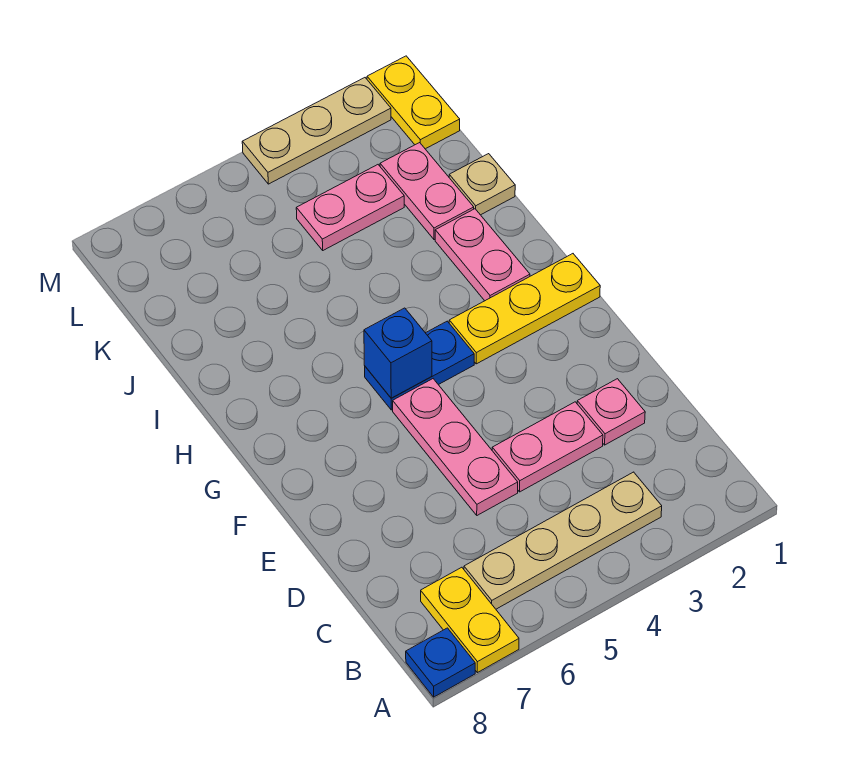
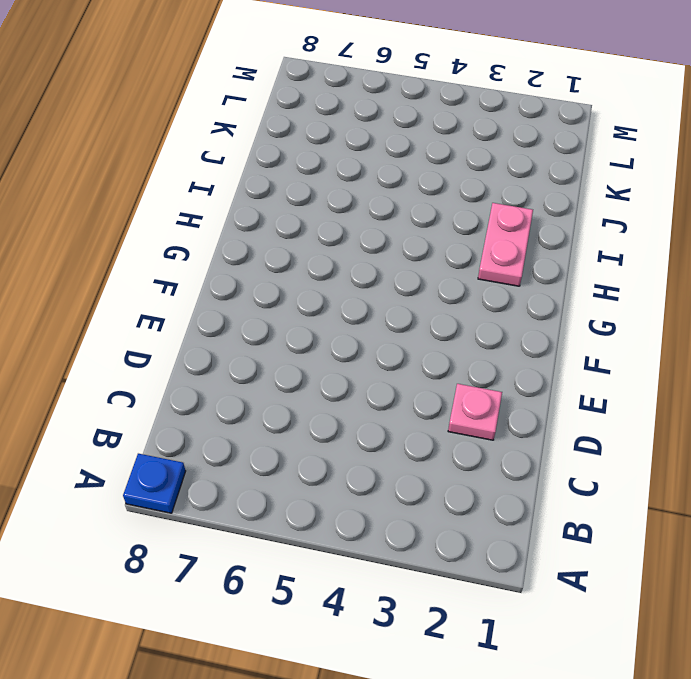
none -> yellow plate A7:B7 level 1
none -> tan plate B3:B6 level 1
none -> pink plate D3:D4 level 1

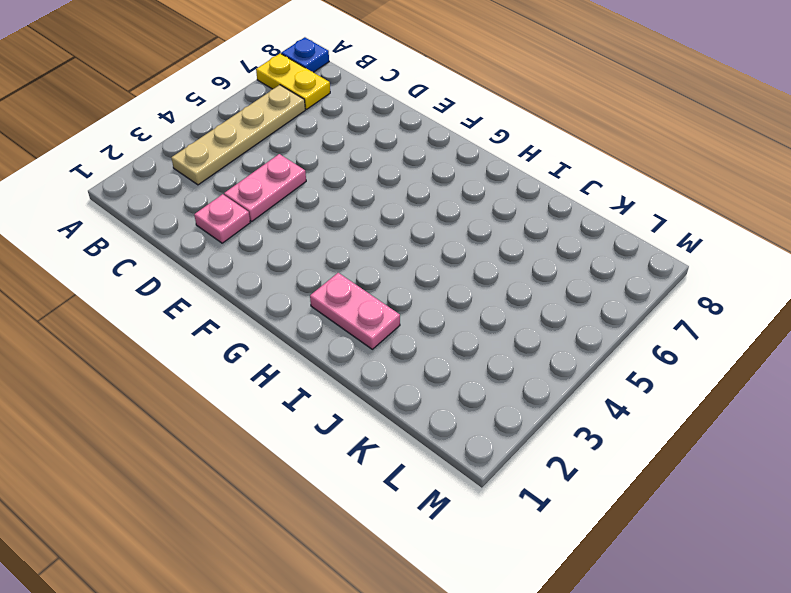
none -> pink plate D5:F5 level 1
none -> yellow plate G1:G3 level 1
none -> blue plate G4:G5 level 1

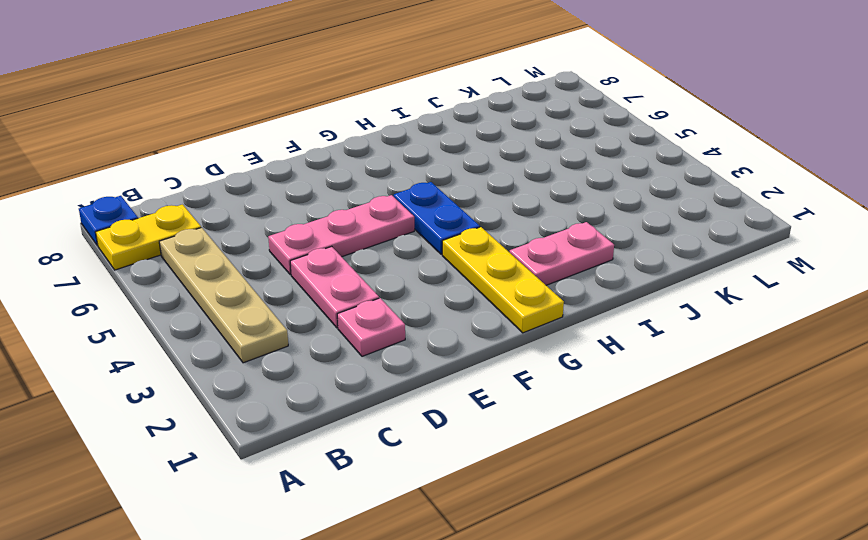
none -> tan plate J1 level 1
none -> pink plate J2:K2 level 1
none -> pink plate K3:K4 level 1

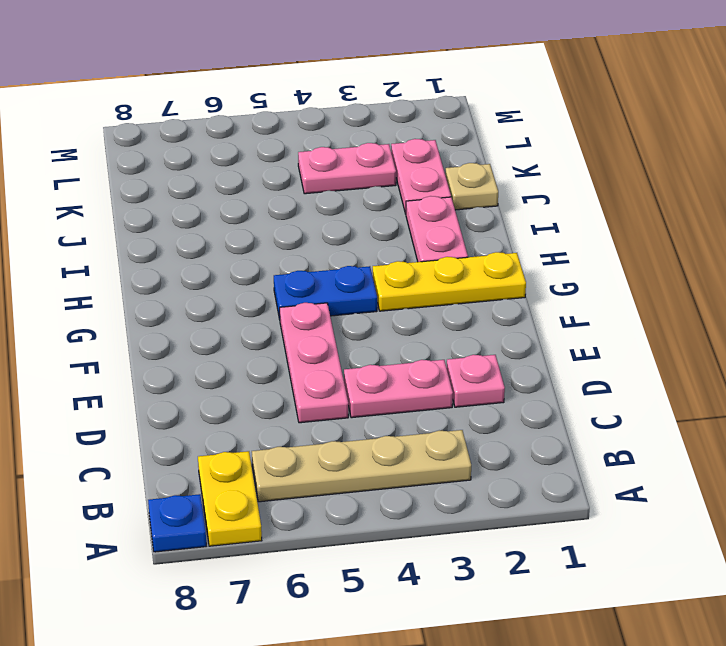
none -> yellow plate L1:M1 level 1
none -> tan plate M2:M4 level 1
none -> blue brick G5 level 2

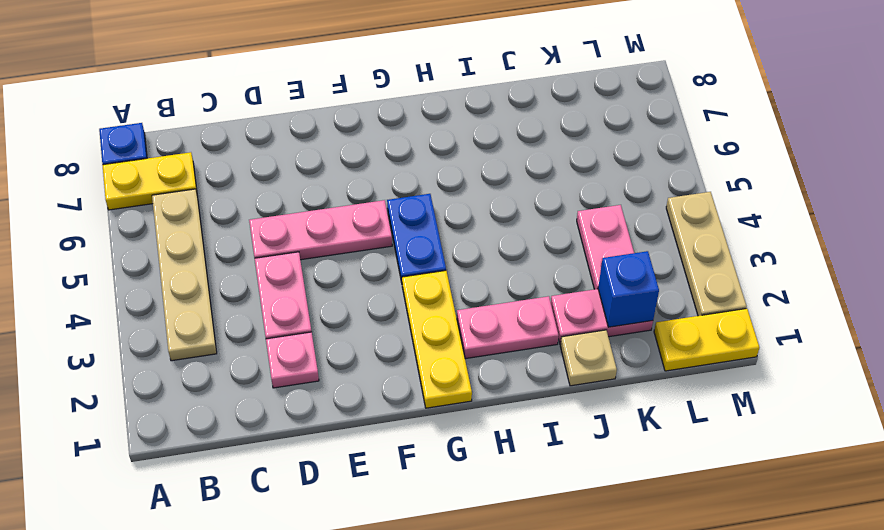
blue brick K2 level 2 -> blue brick G5 level 2

